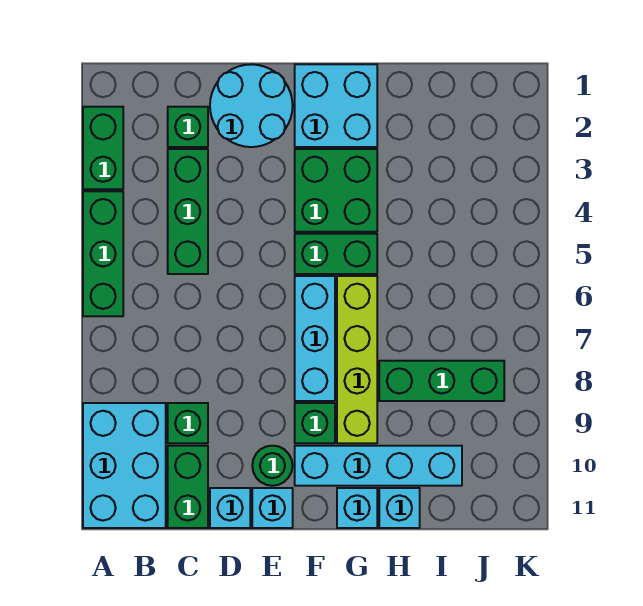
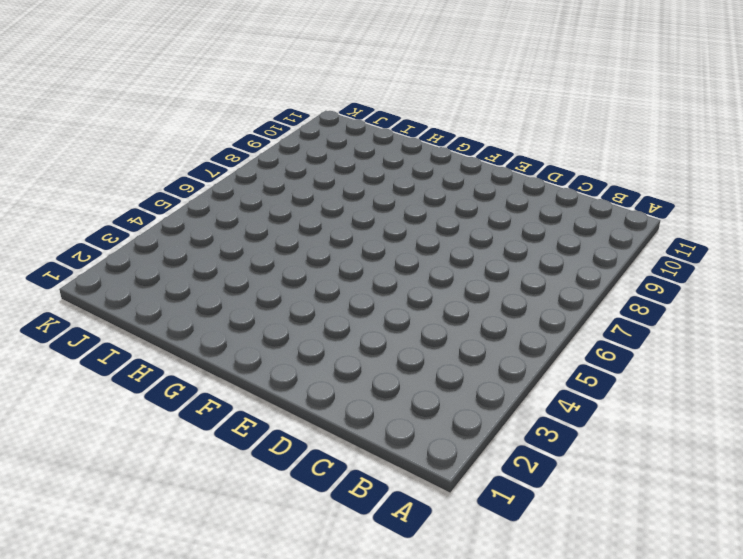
none -> green brick A2:A3 level 1
none -> green brick A4:A6 level 1
none -> cyan brick A9:B11 level 1

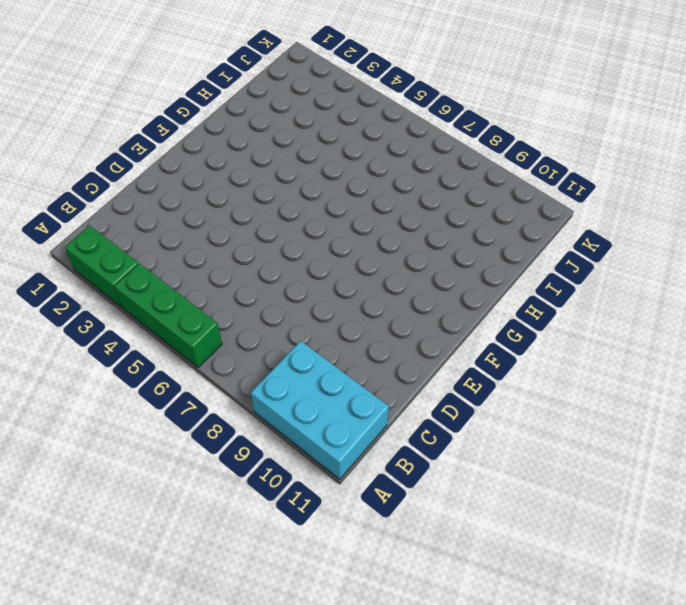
none -> green brick C2 level 1
none -> green brick C3:C5 level 1
none -> green brick C9 level 1

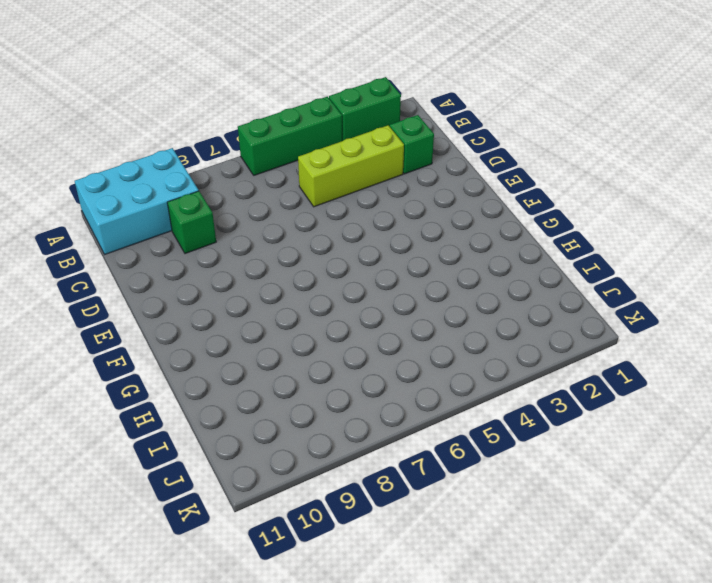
lime brick C3:C5 level 1 -> green brick C3:C5 level 1
none -> green brick C10:C11 level 1
none -> cyan round brick D1:E2 level 1
none -> cyan brick D11 level 1

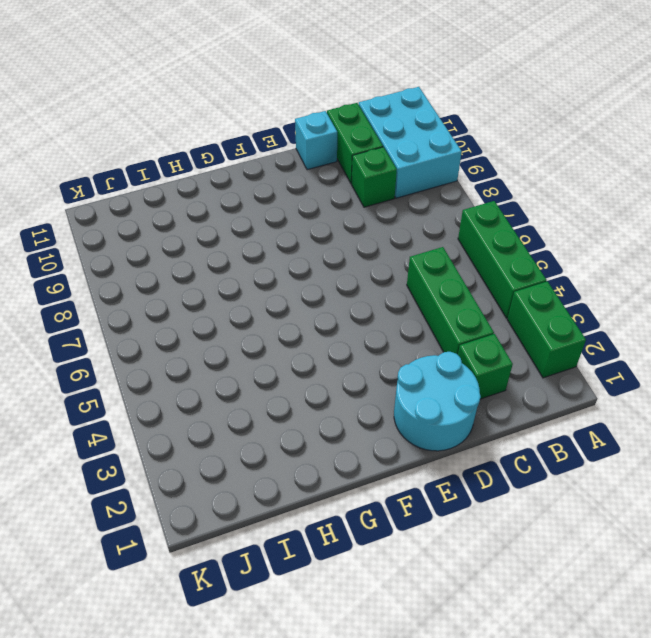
none -> green round brick E10 level 1
none -> cyan brick E11 level 1
none -> cyan brick F1:G2 level 1

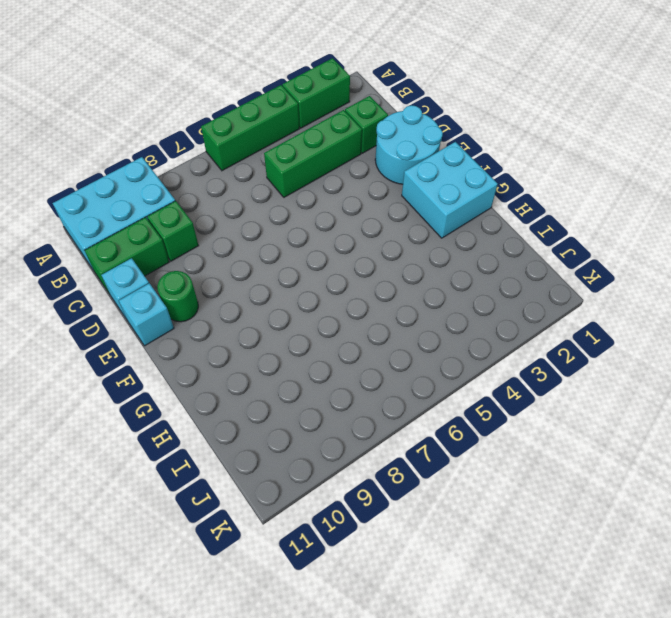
none -> green brick F3:G4 level 1
none -> green brick F5:G5 level 1
none -> cyan brick F6:F8 level 1

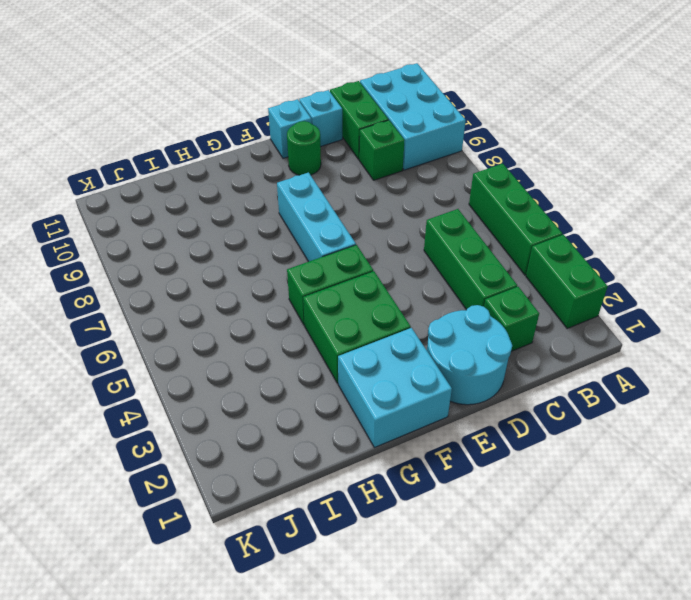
none -> green brick F9 level 1
none -> cyan brick F10:I10 level 1
none -> lime brick G6:G9 level 1

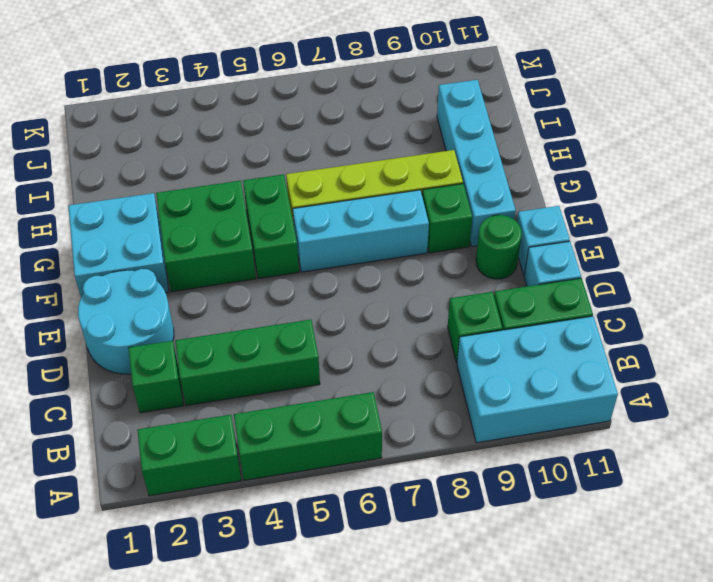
none -> cyan brick G11 level 1
none -> green brick H8:J8 level 1
none -> cyan brick H11 level 1

